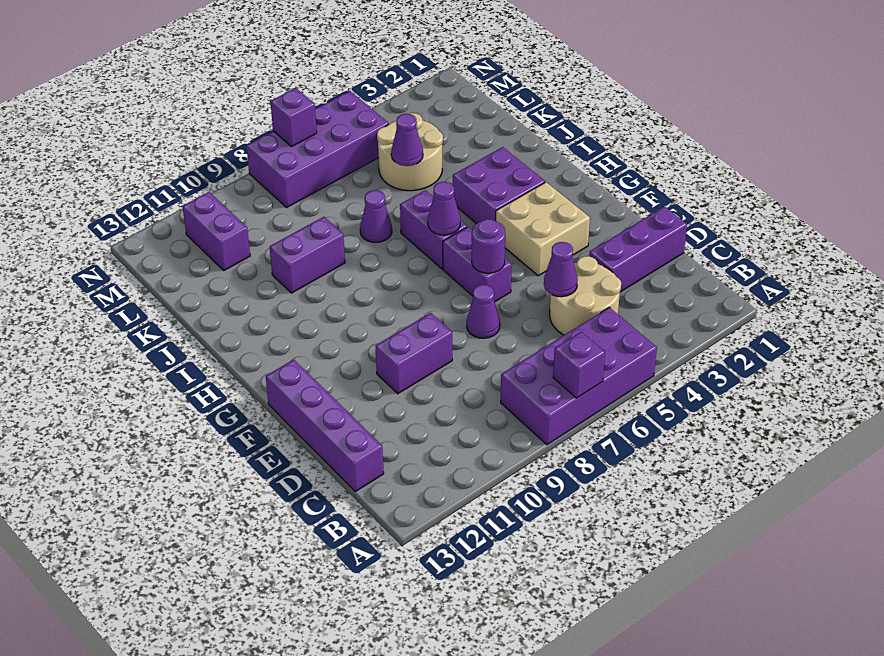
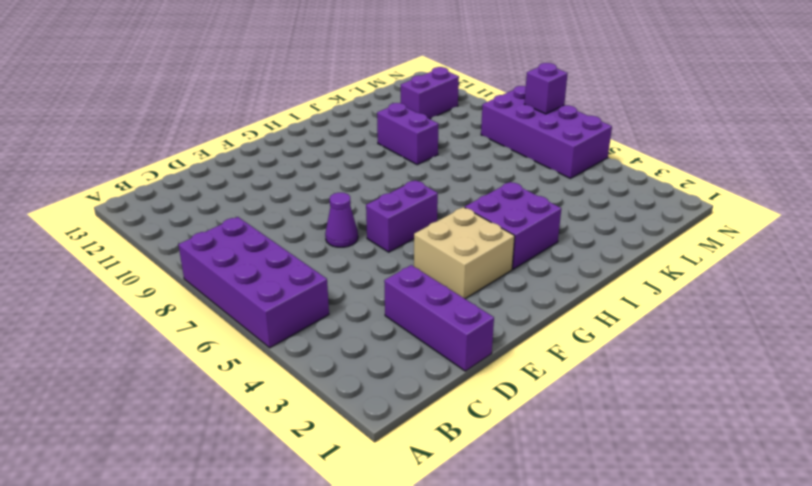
none -> tan round brick C4:D5 level 1
none -> purple brick C13:F13 level 1
none -> purple brick E9:E10 level 1

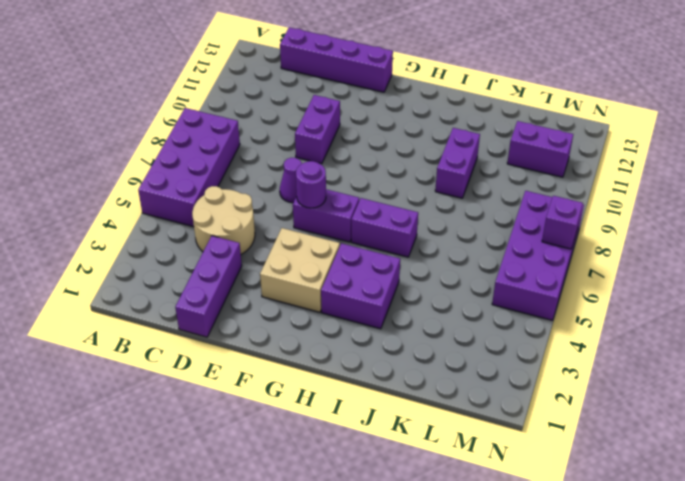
none -> purple cone J7 level 1
none -> tan round brick K4:L5 level 1
none -> purple brick A7 level 2

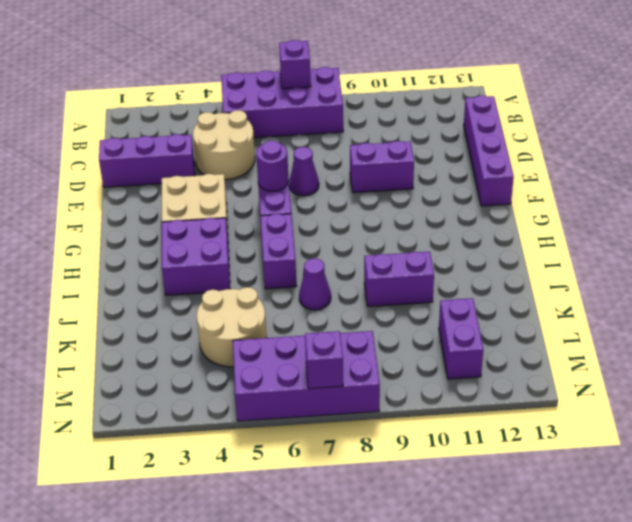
none -> purple cone D5 level 2
none -> purple cone H6 level 2
none -> purple cone K5 level 2

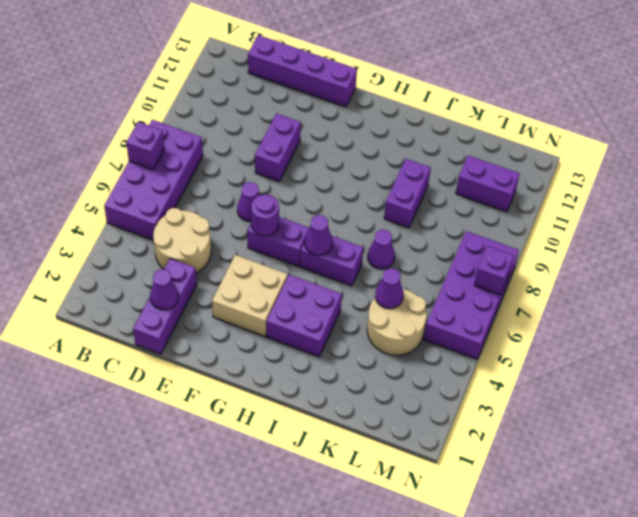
purple cone D2 level 2 -> purple cone D5 level 2

